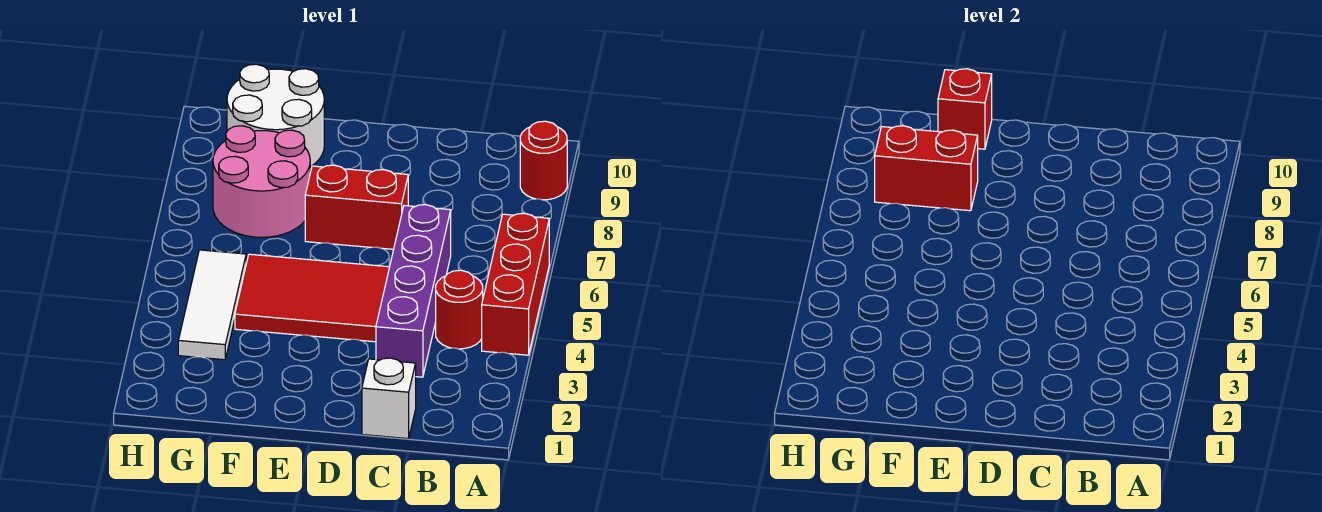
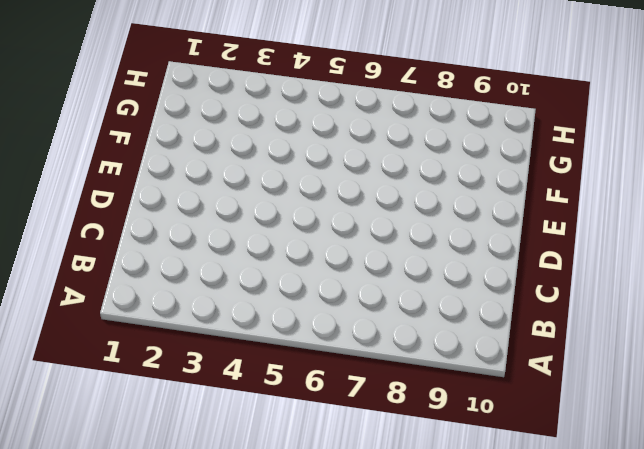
none -> red brick A4:A6 level 1
none -> red round brick A9 level 1
none -> red round brick B4 level 1

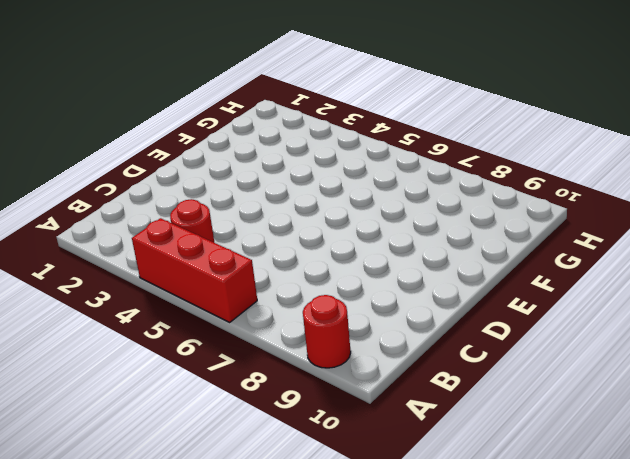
none -> white brick C1 level 1
none -> purple brick C3:C6 level 1
none -> red tile D4:F5 level 1

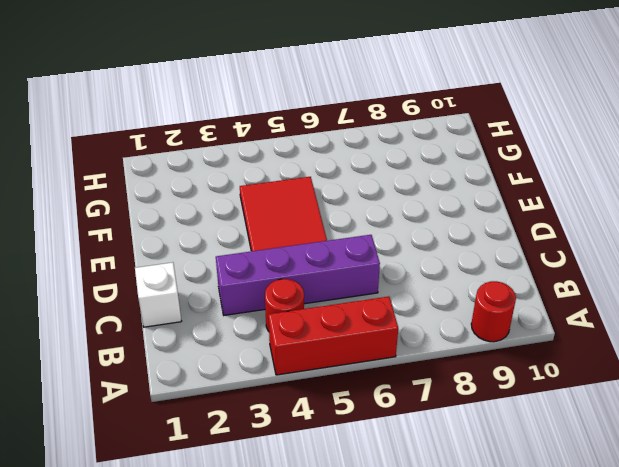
none -> red brick D7:E7 level 1
none -> pink round brick F7:G8 level 1
none -> white round brick F9:G10 level 1

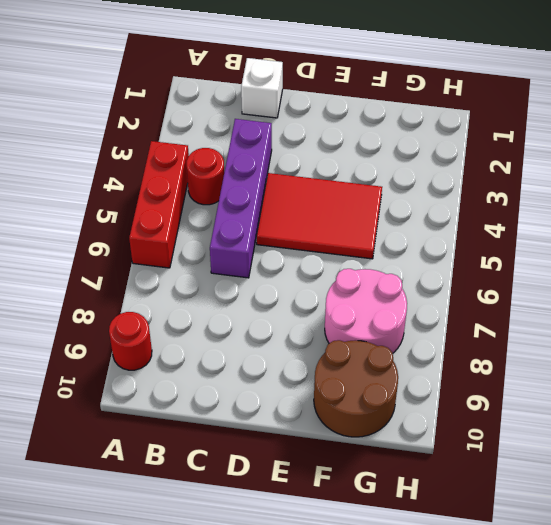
brown round brick F9:G10 level 1 -> white round brick F9:G10 level 1
none -> red brick D7:E7 level 1
none -> white tile G3:G5 level 1
none -> red brick F8:G8 level 2

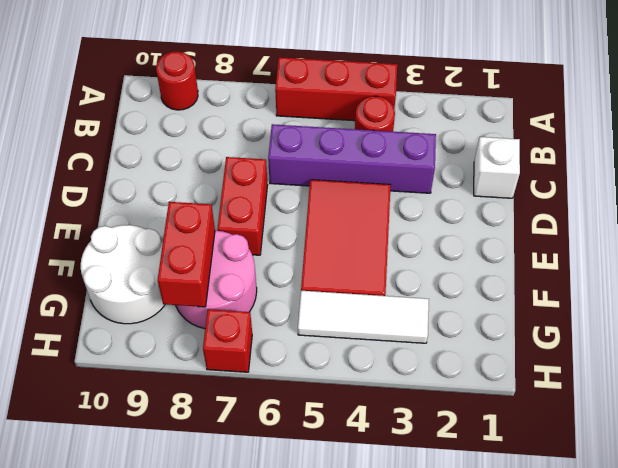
red brick H7 level 1 -> red brick F10 level 2

